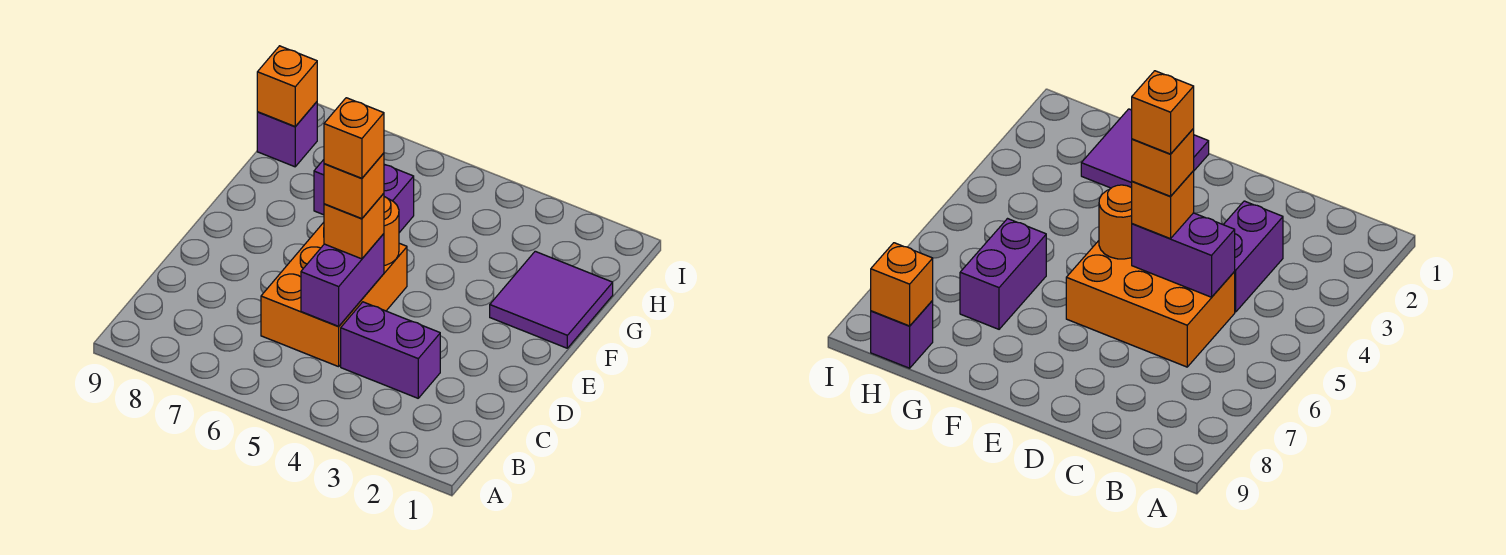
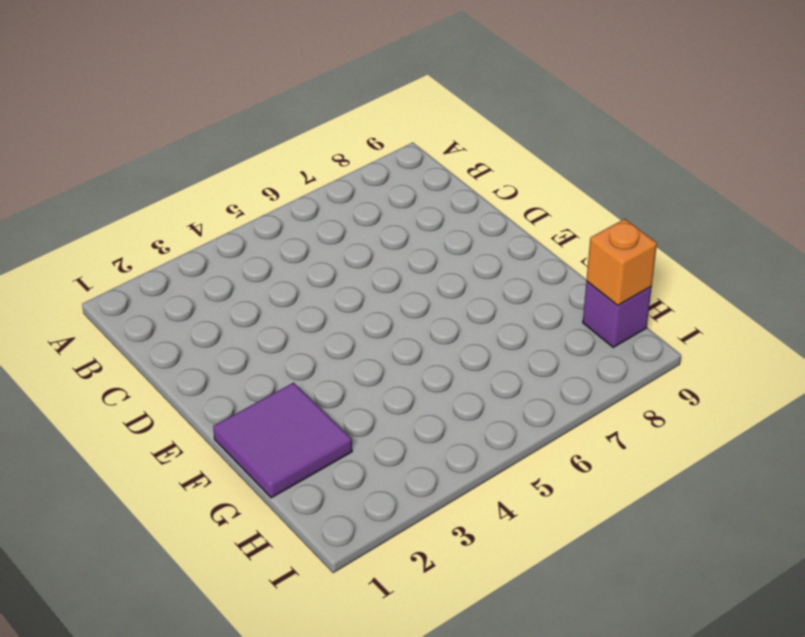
none -> purple brick C3:C4 level 1
none -> orange brick C5:E6 level 1

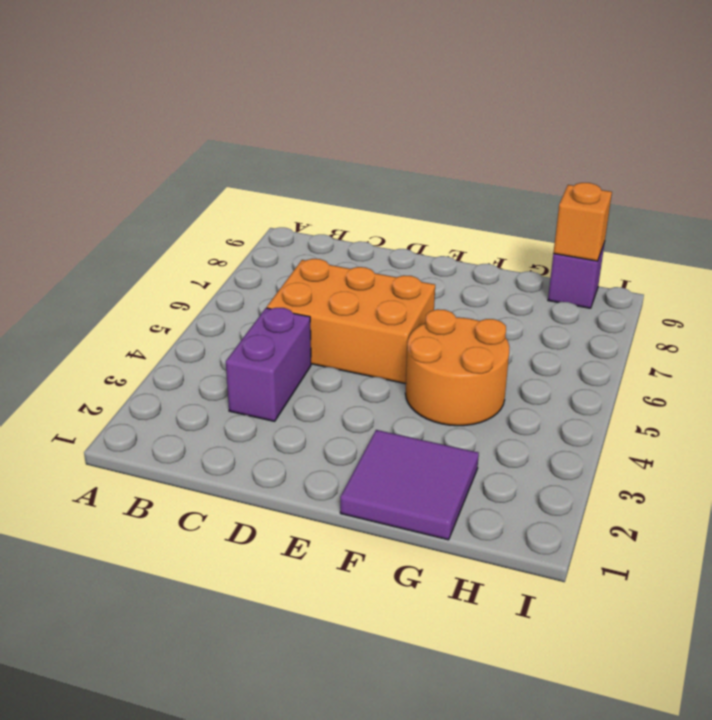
orange round brick F4:G5 level 1 -> none
none -> purple brick G6:G7 level 1
none -> purple brick C5:D5 level 2

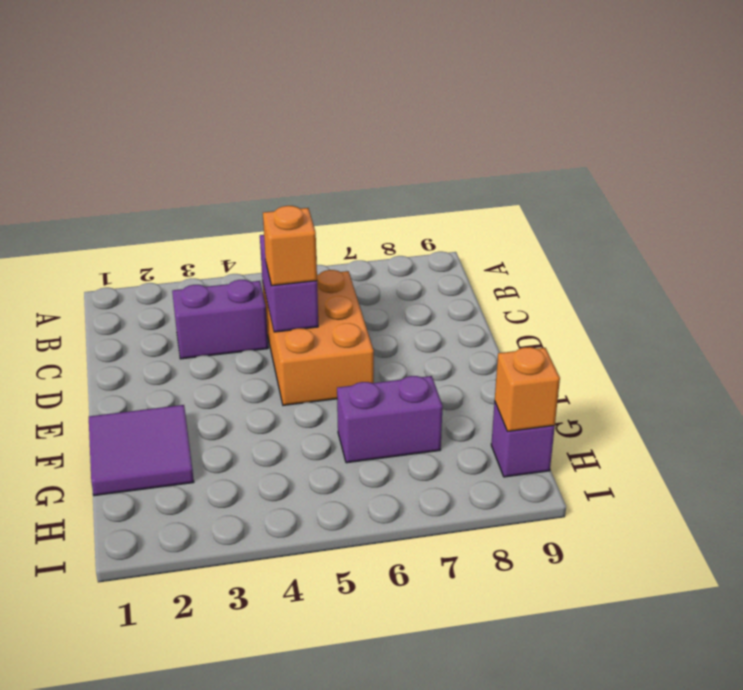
none -> orange round brick E5 level 2
none -> orange brick D5 level 4

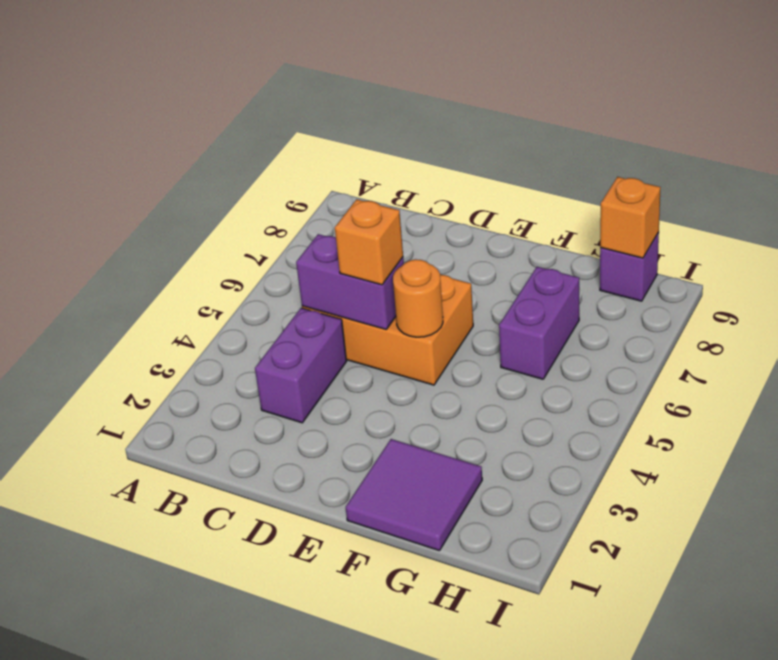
none -> orange brick D5 level 4
none -> orange brick D5 level 5

